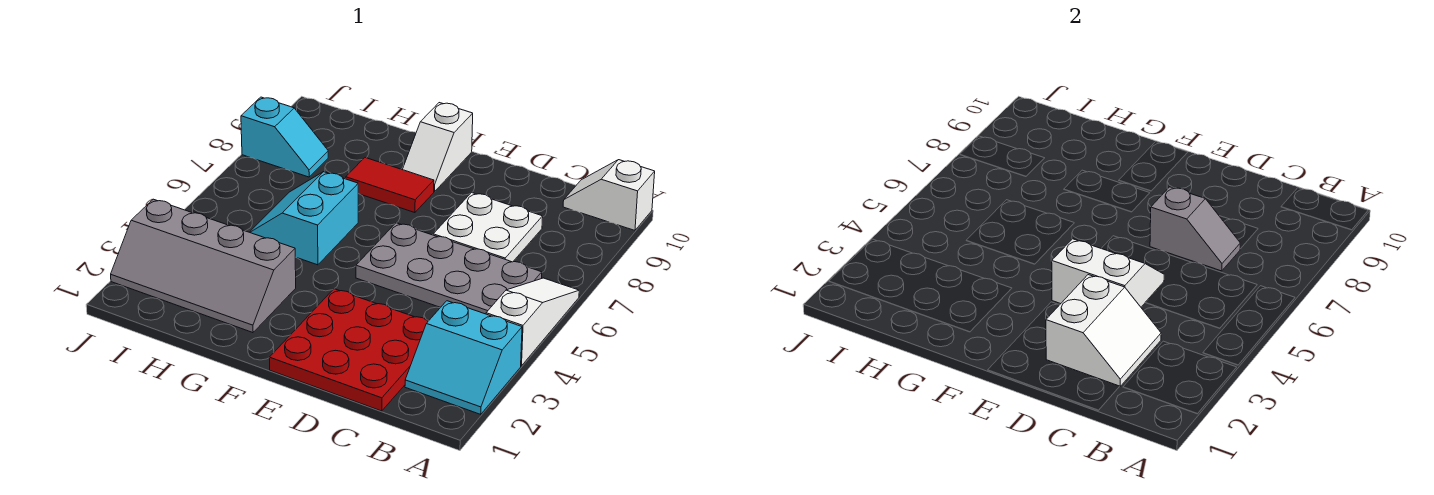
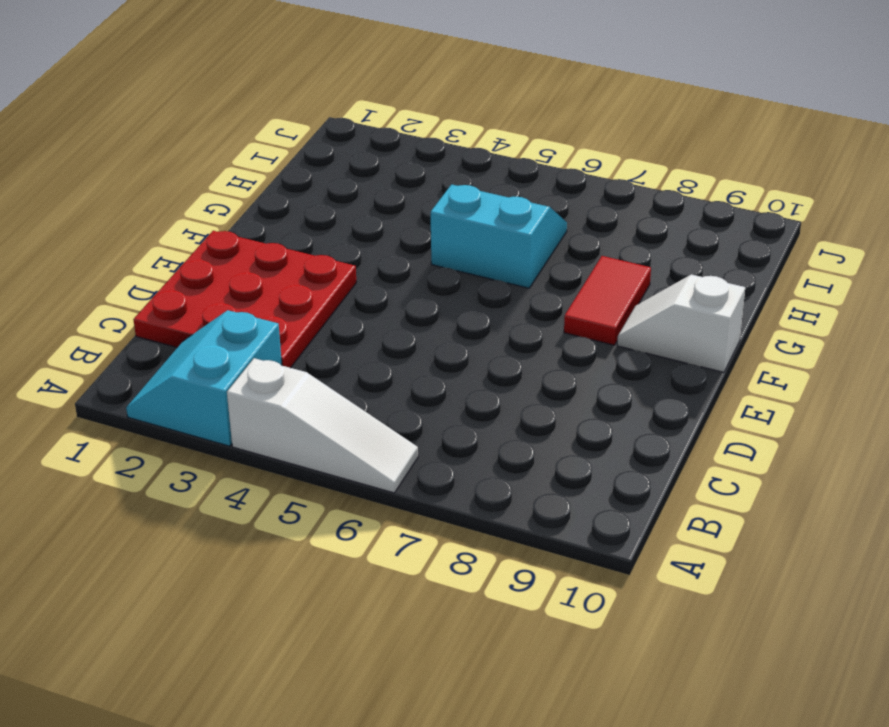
none -> white slope A10:B10 level 1 top A
none -> grey plate B5:E6 level 1
none -> white plate C7:D8 level 1

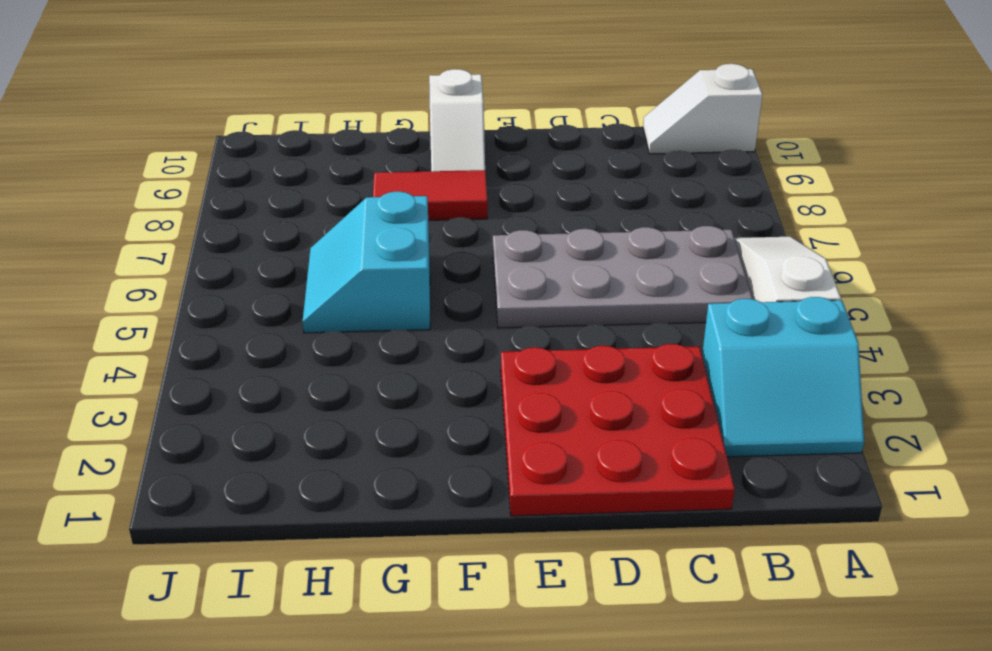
none -> white plate C7:D8 level 1
none -> grey slope G2:J3 level 1 top 3
none -> cyan slope I8:J8 level 1 top J

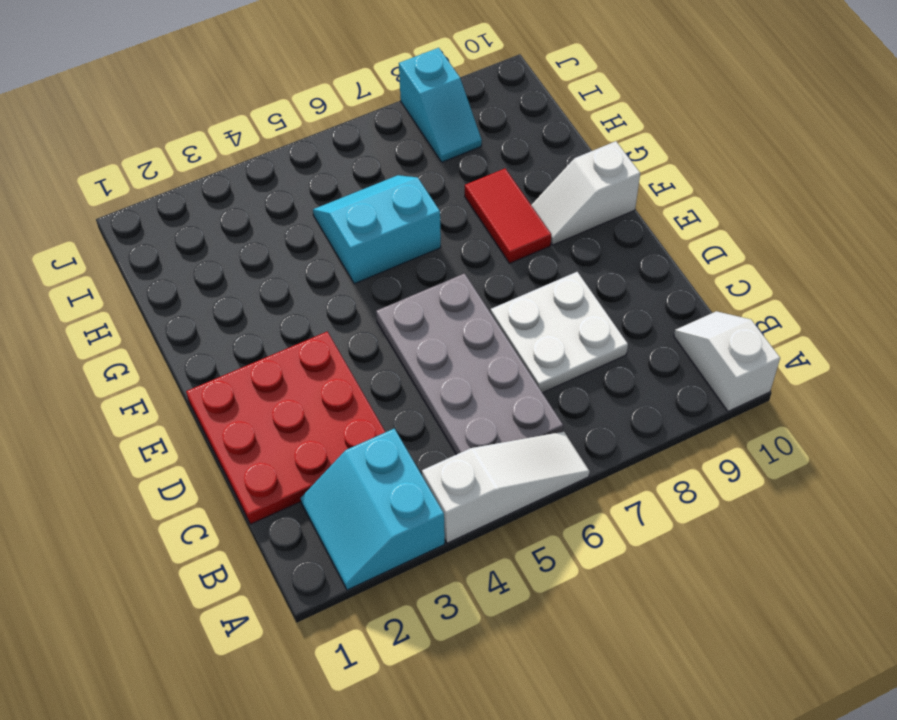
none -> grey slope G2:J3 level 1 top 3
none -> white slope C2:D3 level 2 top D
none -> grey slope C7:D7 level 2 top D

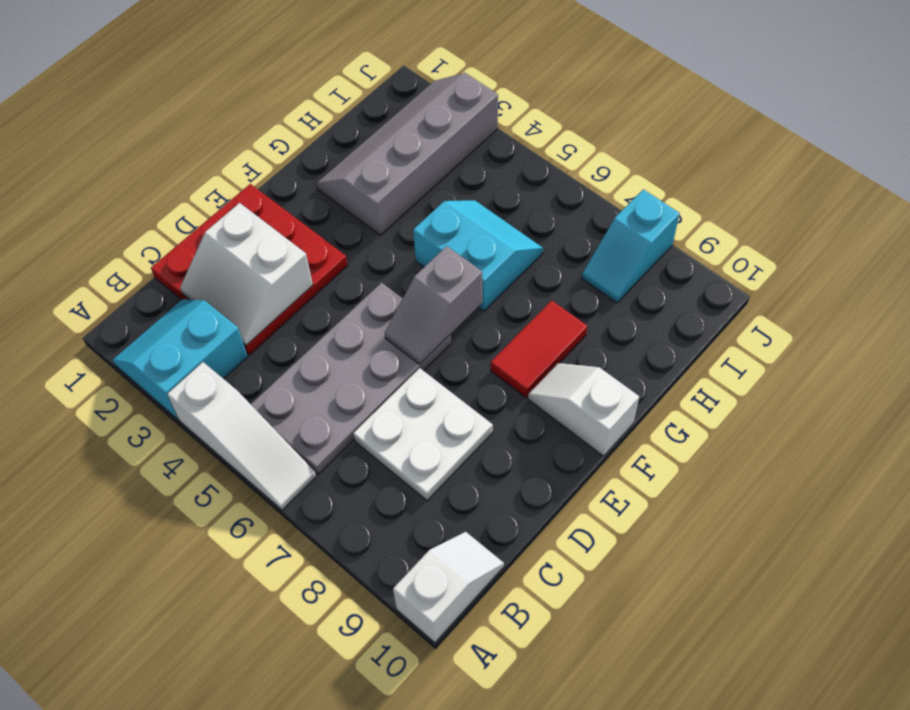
grey slope E6:F6 level 2 top F -> grey slope C7:D7 level 2 top D
none -> white slope D4:E5 level 2 top 4

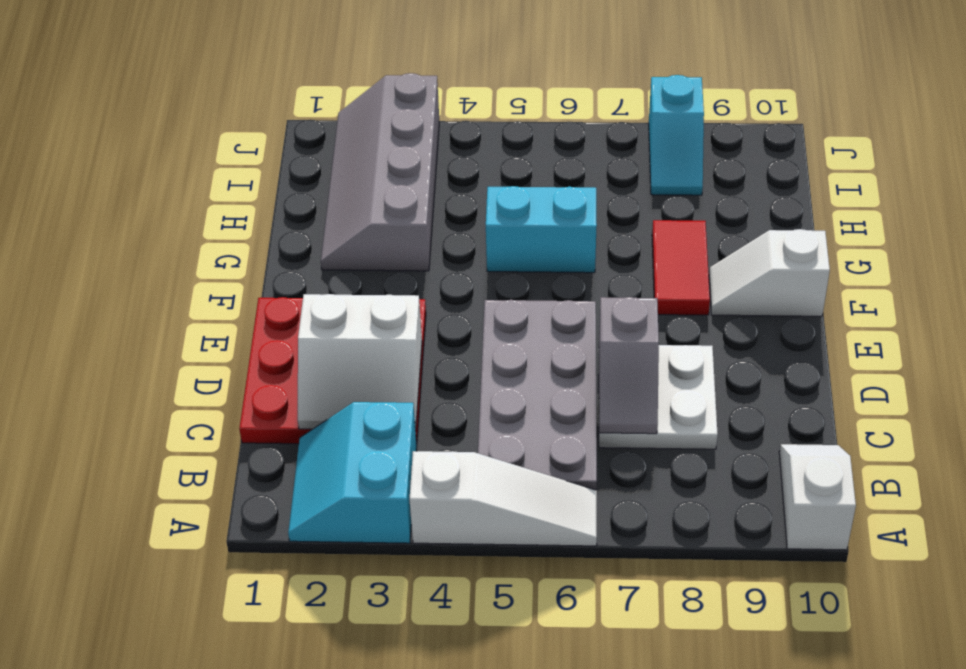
none -> white slope D4:E5 level 2 top 4

